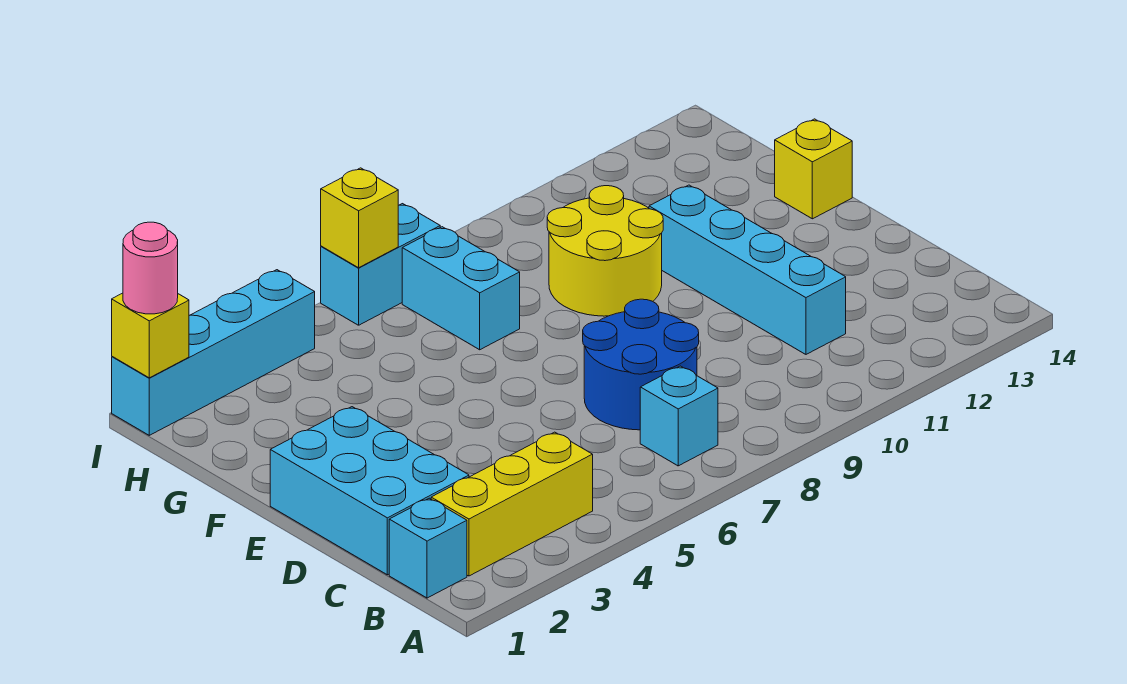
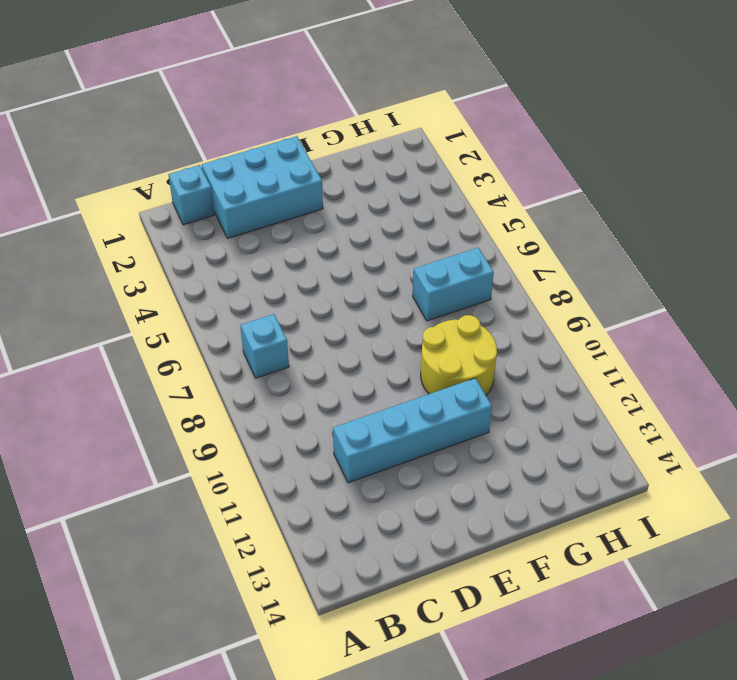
none -> yellow brick B2:B4 level 1
none -> blue round brick C7:D8 level 1
none -> yellow brick F14 level 1

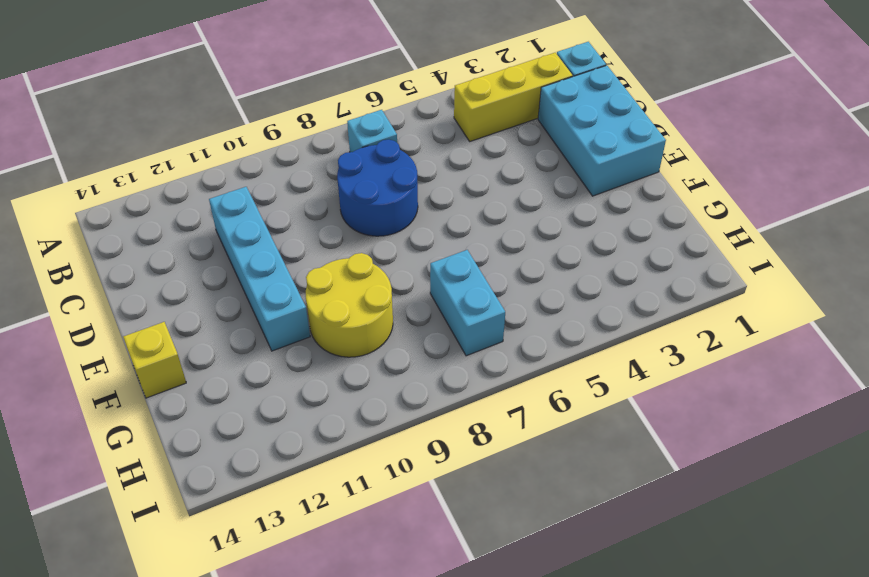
none -> cyan brick I1:I4 level 1
none -> cyan brick I6:I7 level 1
none -> yellow brick I1 level 2

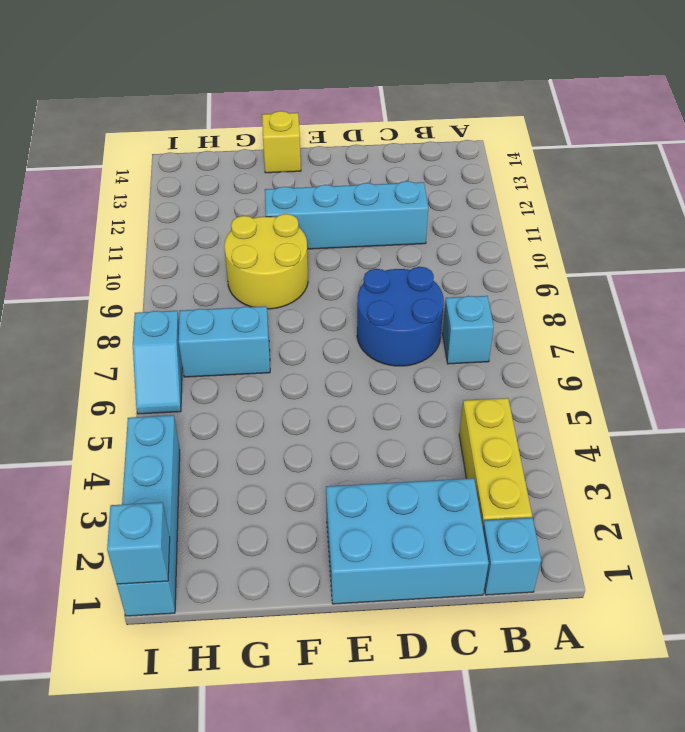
cyan brick I1 level 2 -> yellow brick I1 level 2
cyan slope I6:I7 level 1 top 7 -> cyan brick I6:I7 level 1
none -> yellow brick I6 level 2
none -> pink round brick I1 level 3

